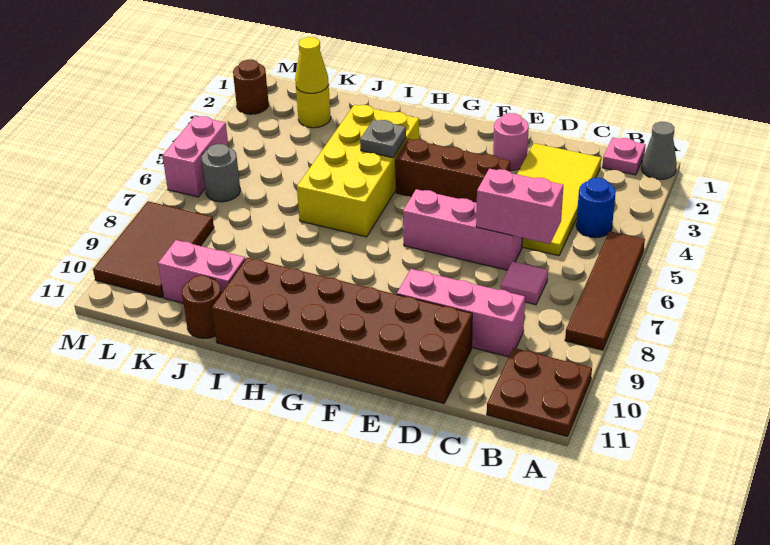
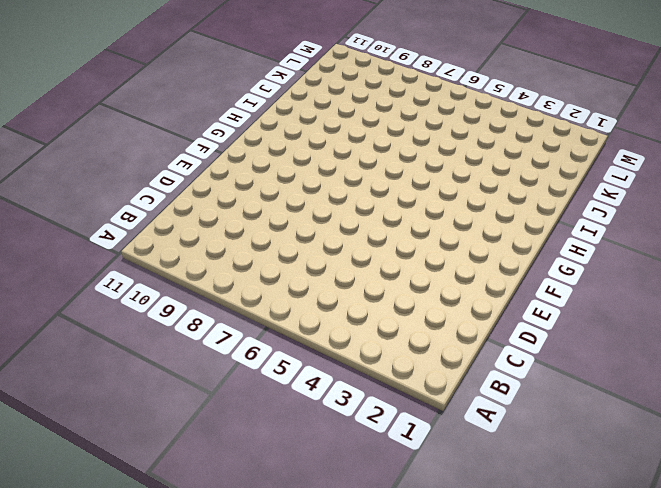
none -> grey cone A1 level 1
none -> brown tile A5:A8 level 1
none -> brown plate A10:B11 level 1

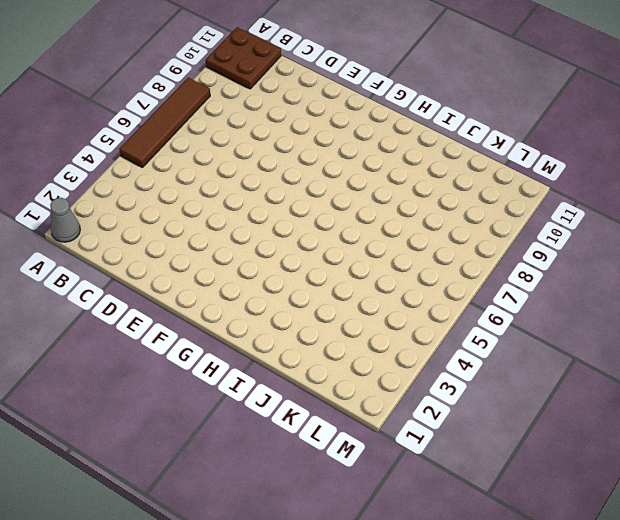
none -> pink plate B1 level 1
none -> blue round brick B4 level 1
none -> yellow tile C2:D5 level 1

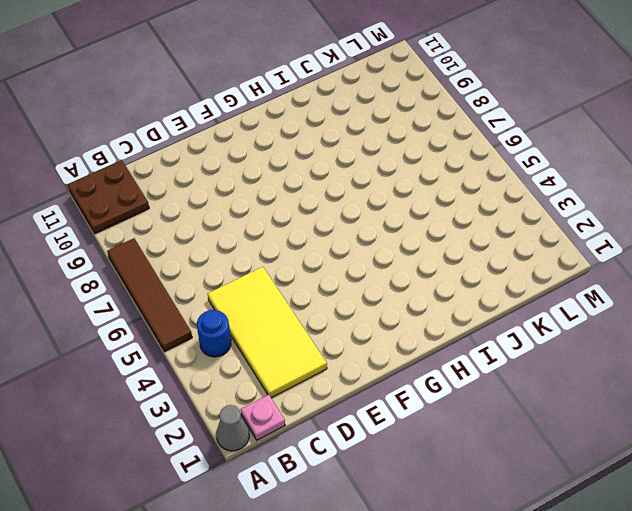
none -> pink tile C7 level 1
none -> pink brick C9:E9 level 1
none -> pink brick D6:F6 level 1

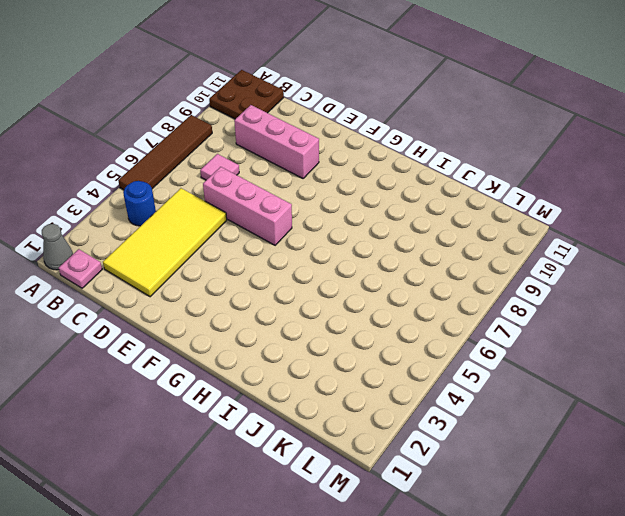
none -> brown brick D10:I11 level 1
none -> pink round brick E2 level 1
none -> brown brick E4:G4 level 1

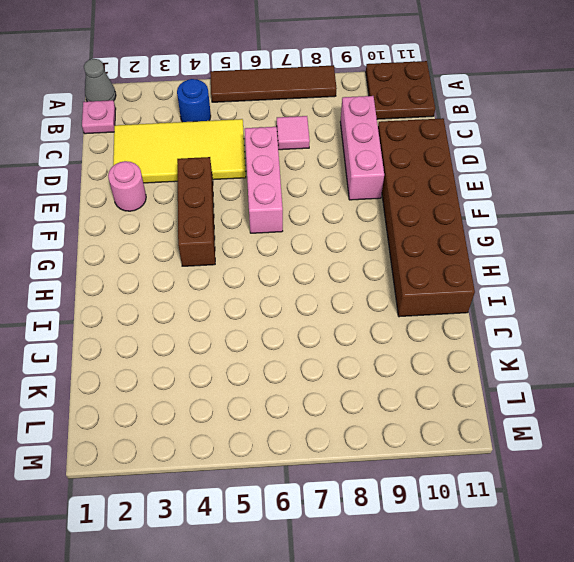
none -> yellow brick H3:I6 level 1
none -> pink brick J10:K10 level 1
none -> brown round brick J11 level 1

